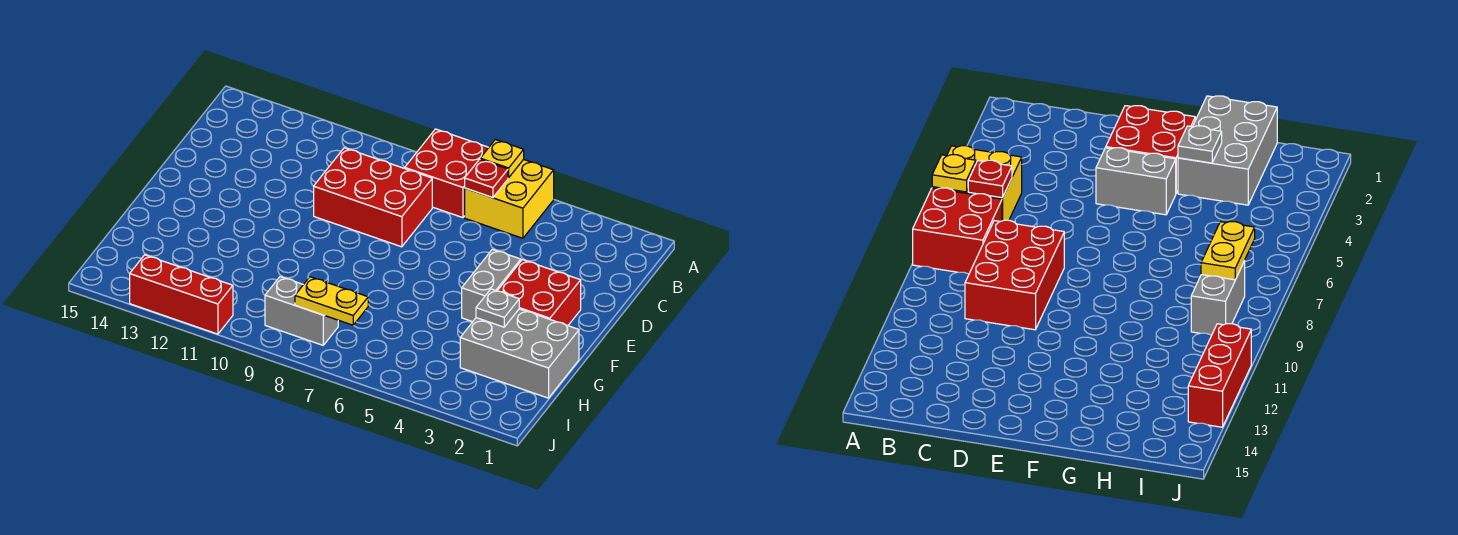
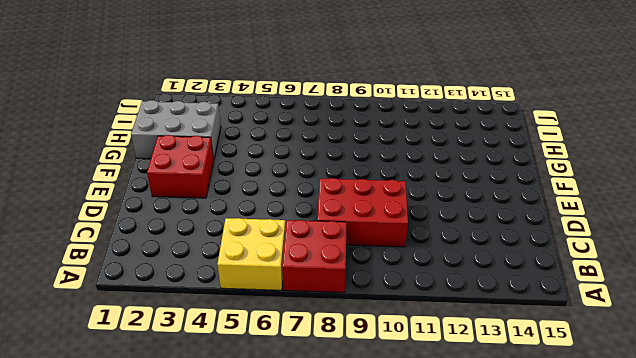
none -> grey brick E4:F4 level 1
none -> grey brick I8:I9 level 1
none -> red brick J11:J13 level 1

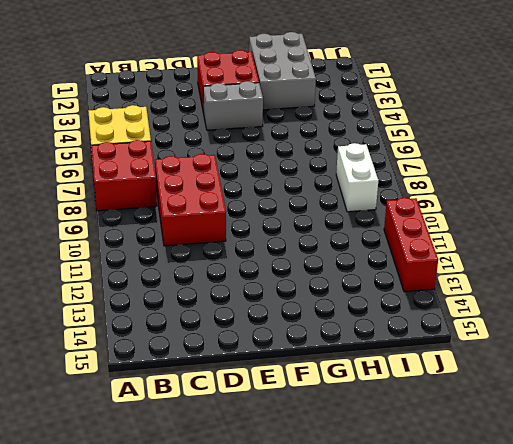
white brick I8:I9 level 1 -> grey brick I8:I9 level 1
none -> yellow plate A6 level 2
none -> red plate B6 level 2
none -> grey plate G3 level 2

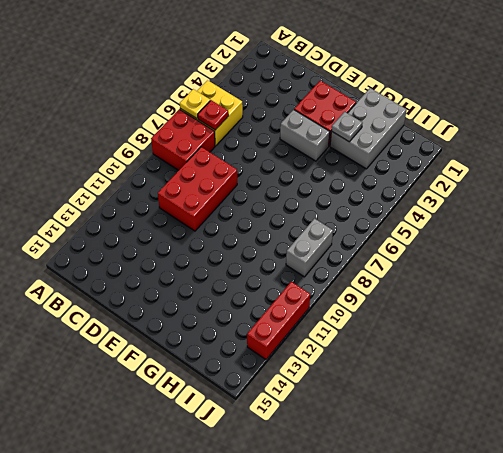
none -> yellow plate I7:I8 level 2

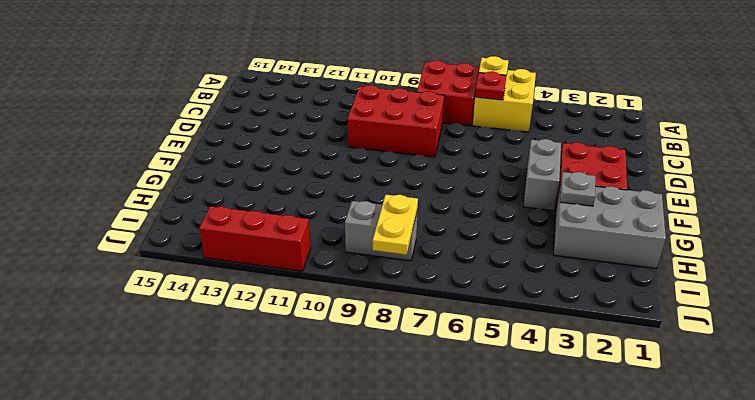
yellow plate I8:J8 level 2 -> yellow plate I7:I8 level 2

